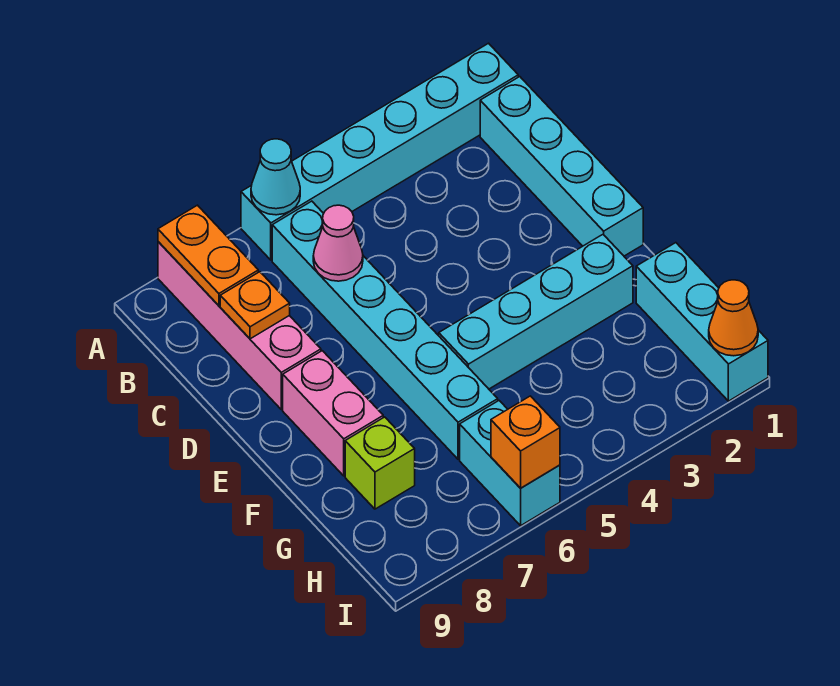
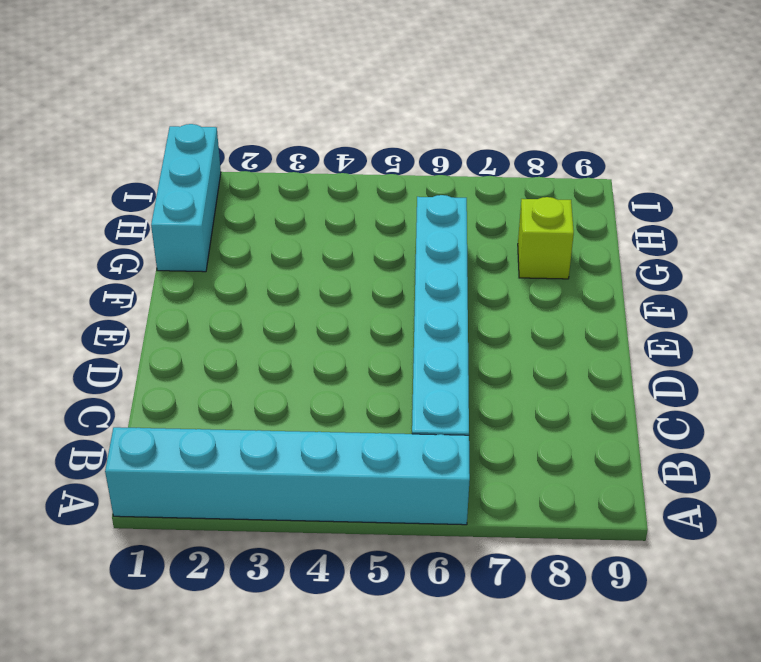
none -> pink brick A8:D8 level 1
none -> cyan brick B1:E1 level 1
none -> pink brick E8:F8 level 1

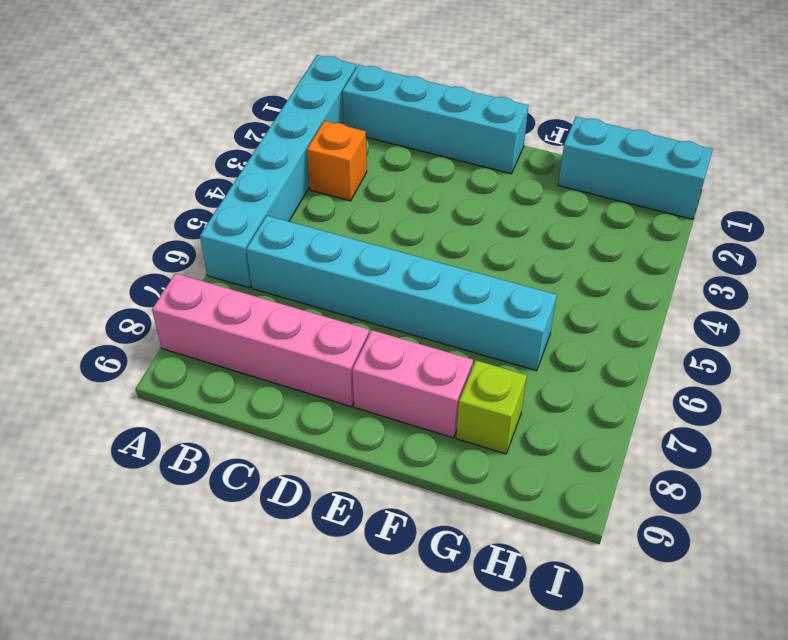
orange brick B3 level 1 -> orange brick I6 level 2
none -> cyan brick F2:F5 level 1
none -> cyan brick H6:I6 level 1
none -> cyan cone A6 level 2

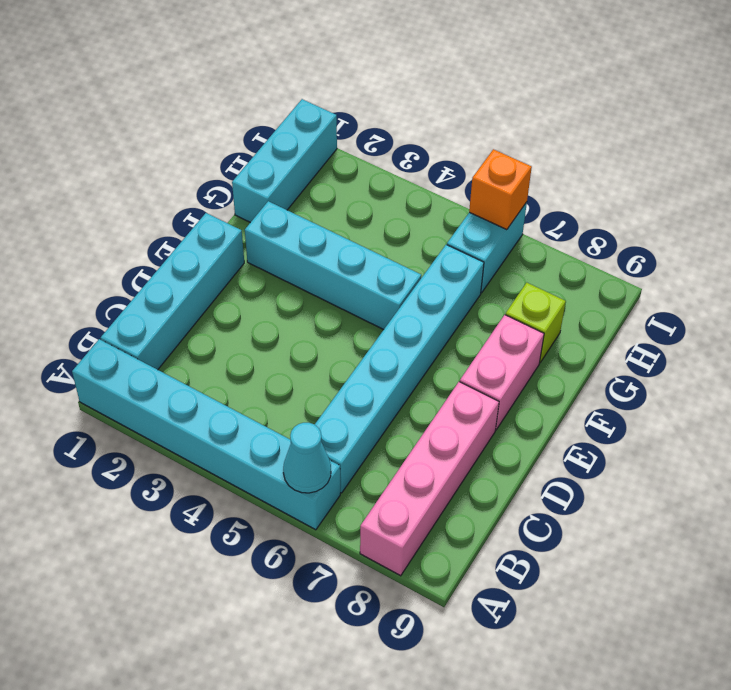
none -> orange plate A8:B8 level 2
none -> pink cone C6 level 2
none -> orange plate C8 level 2

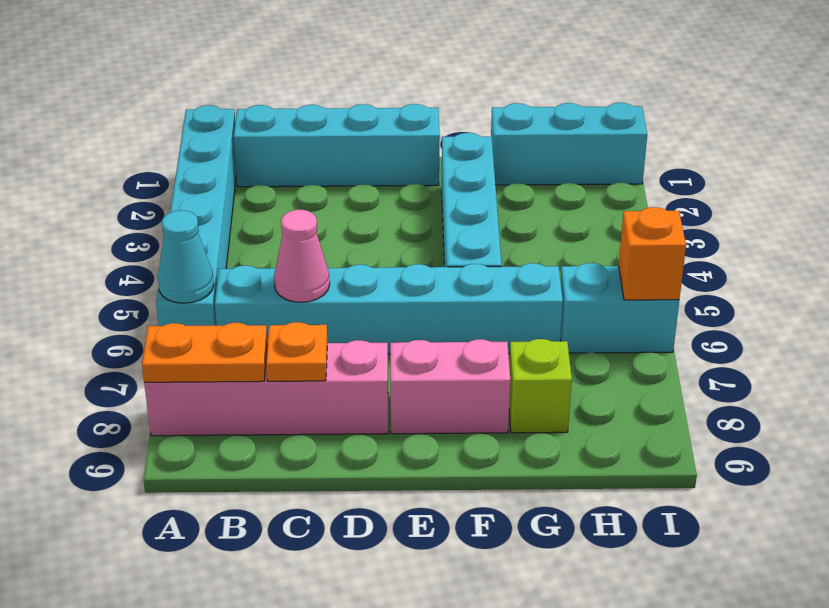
none -> orange cone I1 level 2

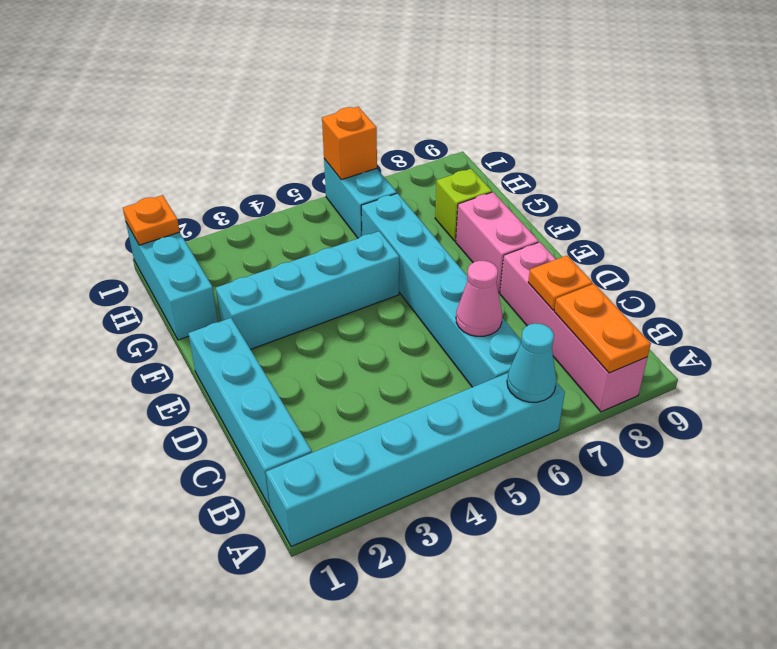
orange plate I1 level 2 -> orange cone I1 level 2

